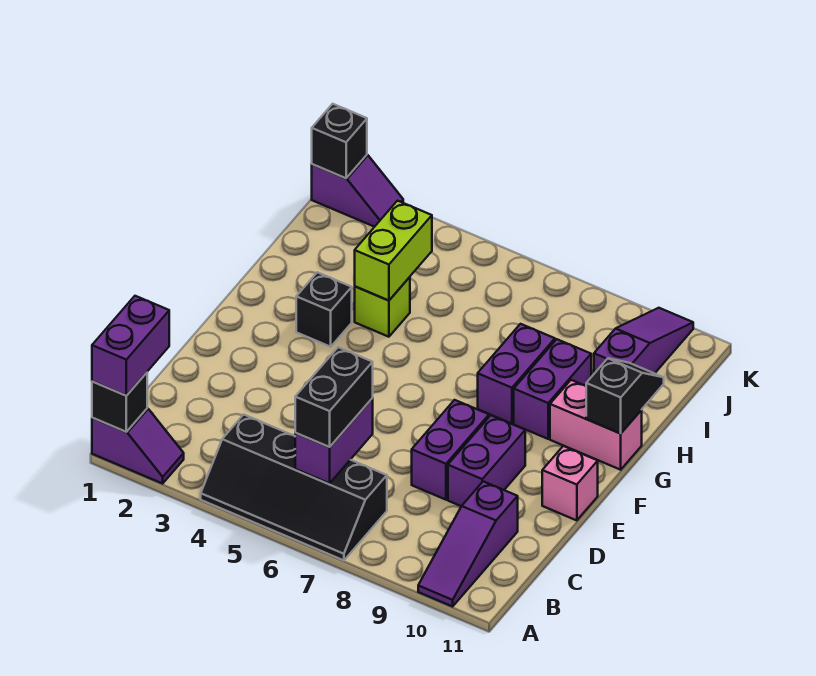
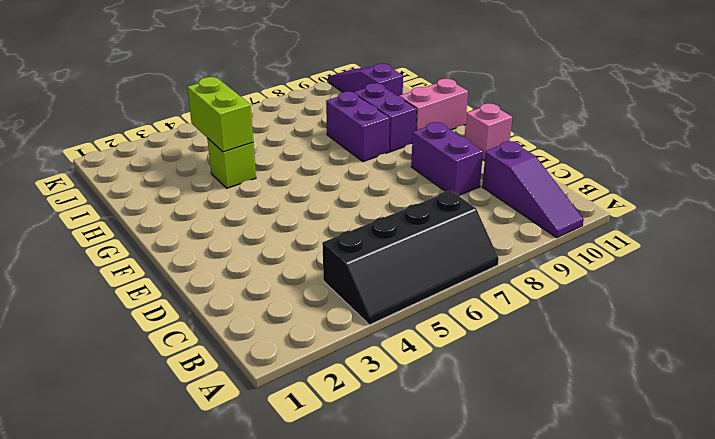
none -> purple slope A1:A2 level 1 top 1
none -> purple brick D8:E8 level 1
none -> black brick G3 level 1

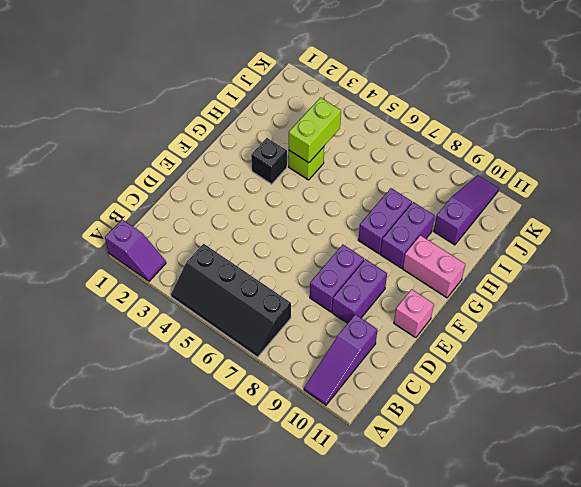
none -> purple slope K1:K2 level 1 top 1
none -> black brick A1 level 2
none -> purple brick B6:C6 level 2

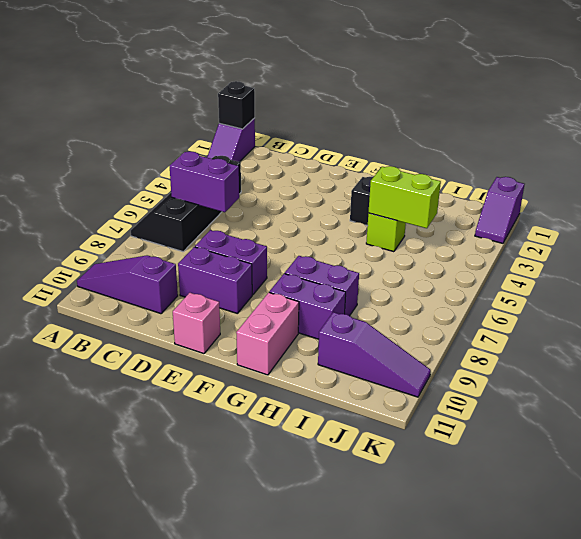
none -> black slope G11:H11 level 2 top G
none -> black brick K1 level 2
none -> purple brick A1:B1 level 3

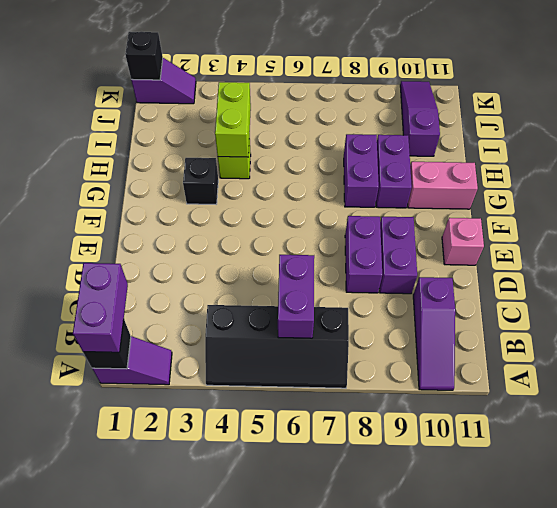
none -> black slope G11:H11 level 2 top G
none -> black brick B6:C6 level 3

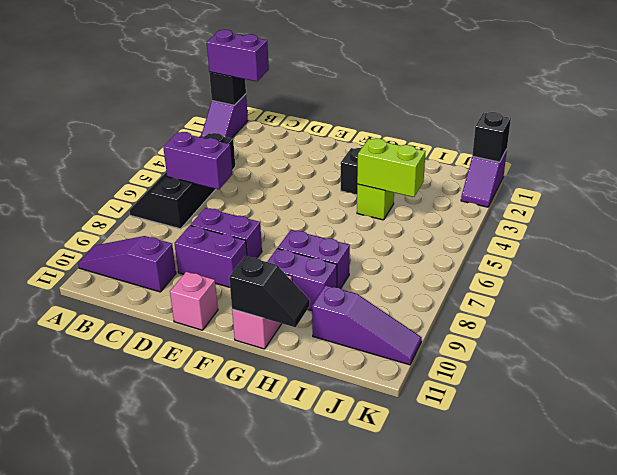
none -> black brick B6:C6 level 3

